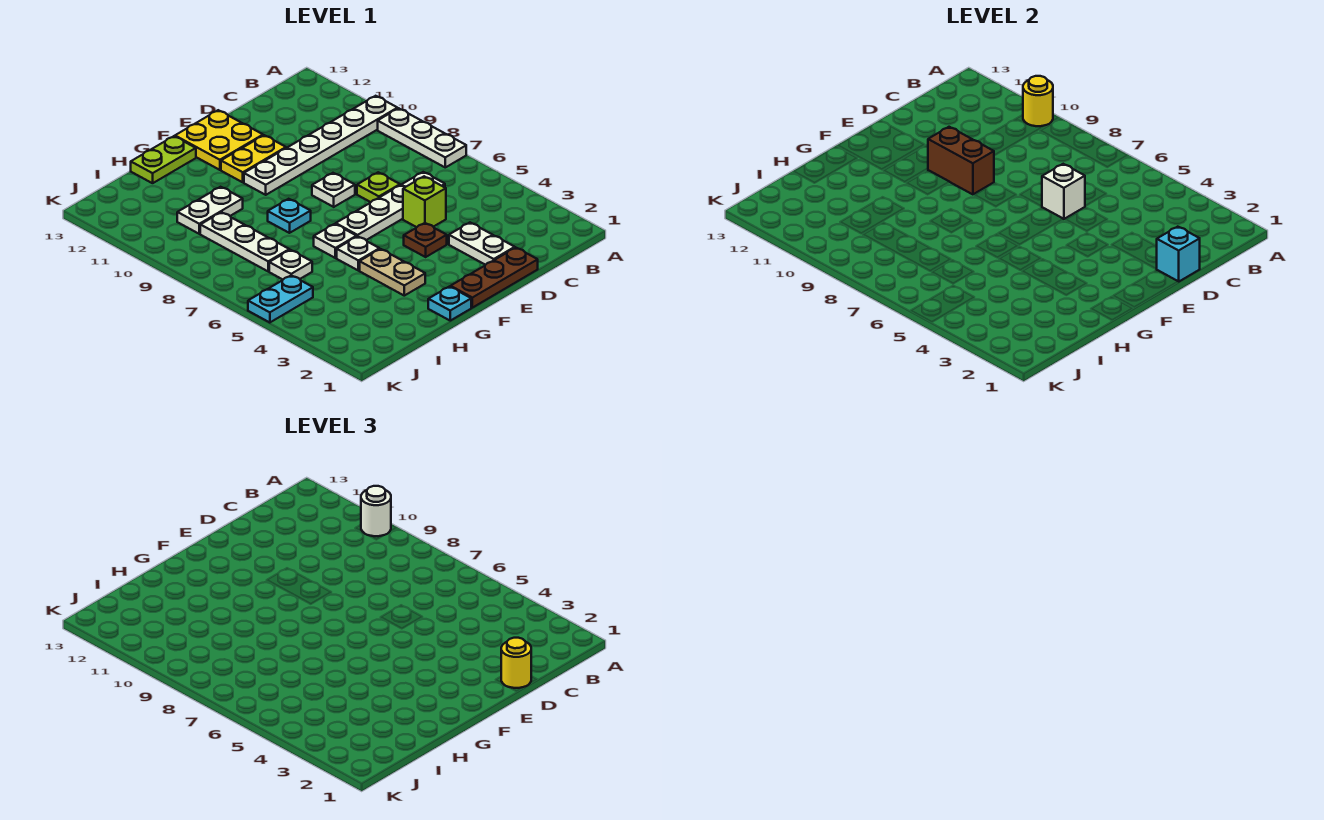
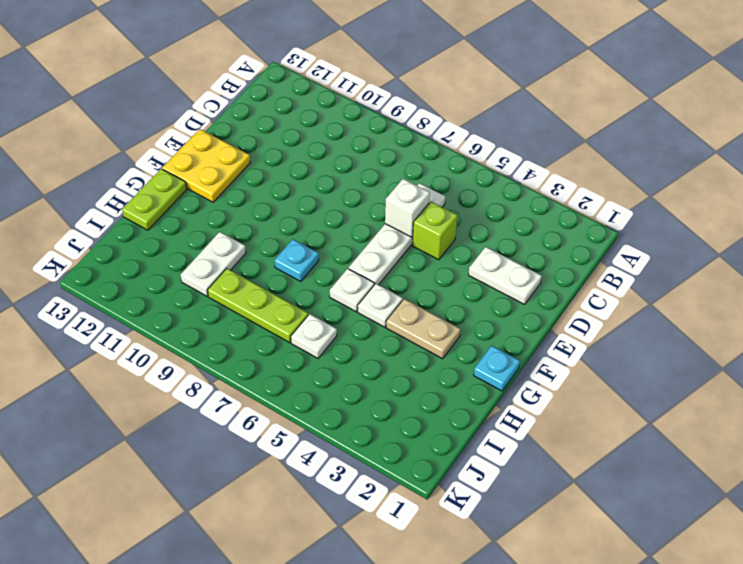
lime plate I7:I9 level 1 -> white plate I7:I9 level 1
none -> white plate A7:A9 level 1
none -> white plate A10:F10 level 1
none -> brown plate D1:F1 level 1

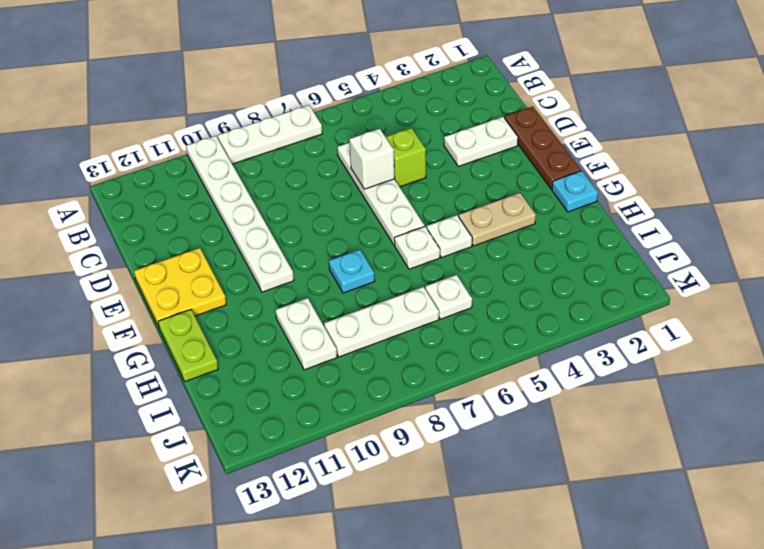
none -> lime plate D7 level 1
none -> brown plate E4 level 1
none -> white plate E8 level 1

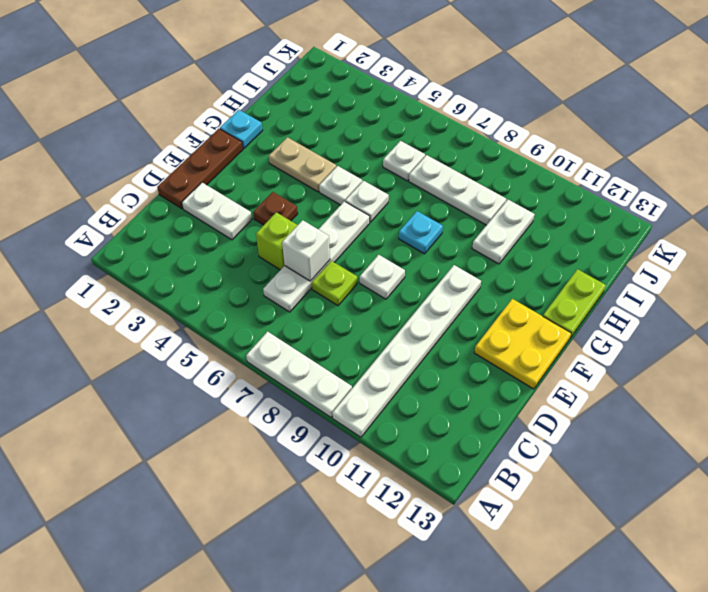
none -> yellow plate E11:F11 level 1
none -> cyan plate J5:K5 level 1
none -> yellow round brick A10 level 2

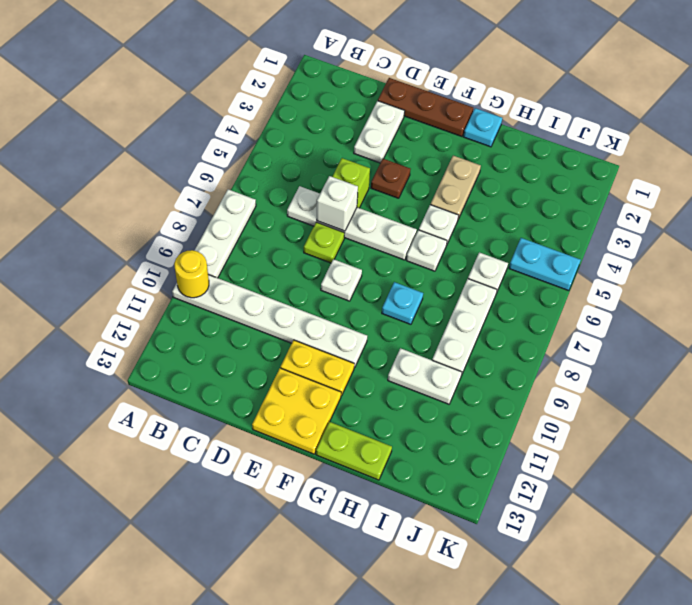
none -> cyan brick D1 level 2
none -> brown brick E9:E10 level 2
none -> white round brick A10 level 3

